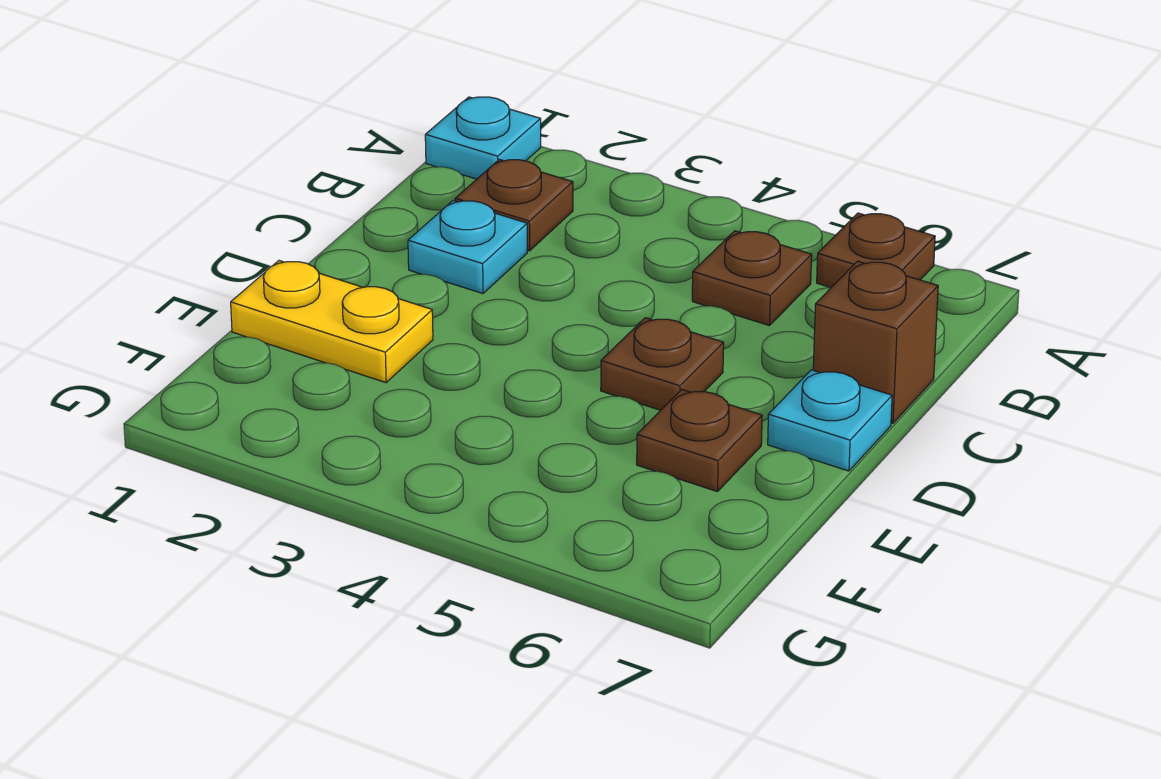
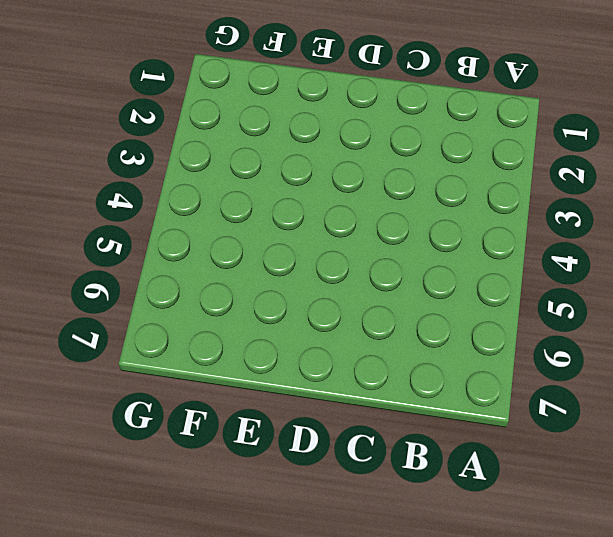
none -> cyan plate A1 level 1
none -> brown plate A6 level 1

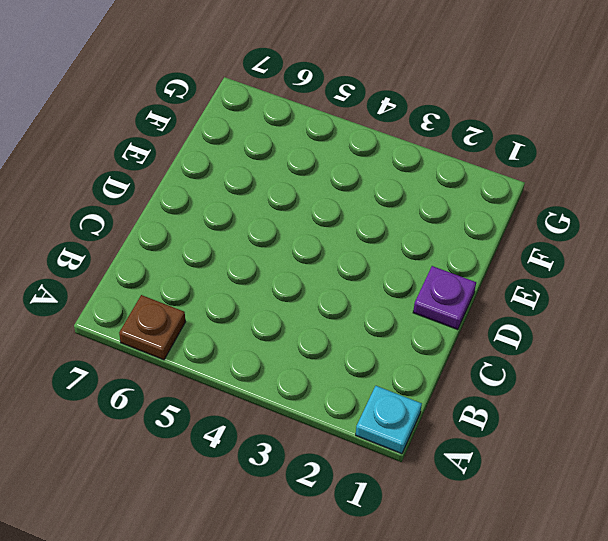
purple plate D1 level 1 -> none
none -> brown plate B2 level 1
none -> brown plate B5 level 1

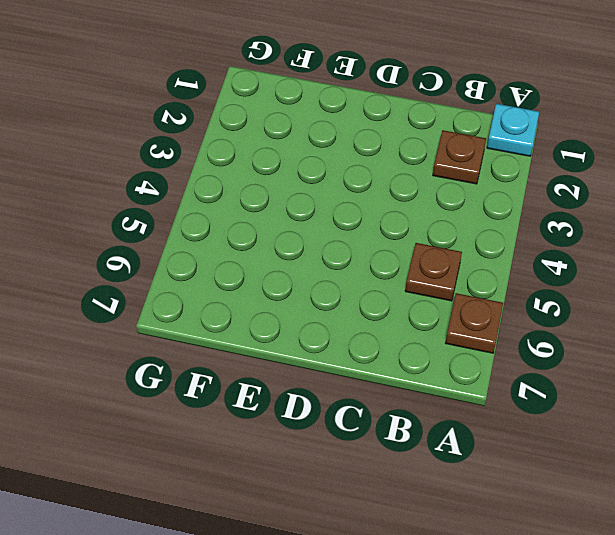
none -> cyan plate C2 level 1
none -> brown brick C7 level 1

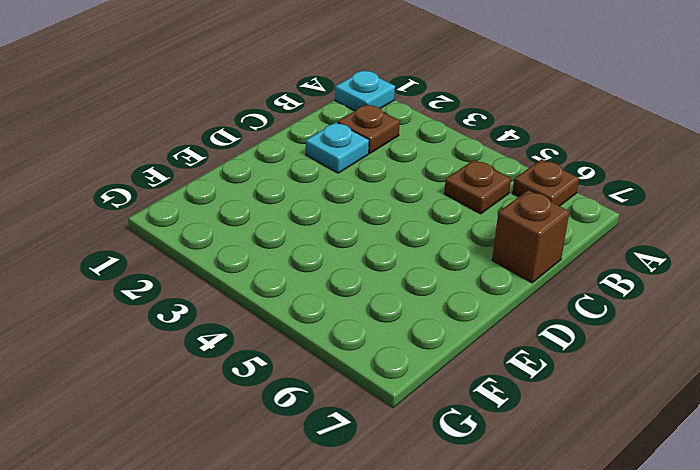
none -> brown plate D5 level 1
none -> cyan plate D7 level 1

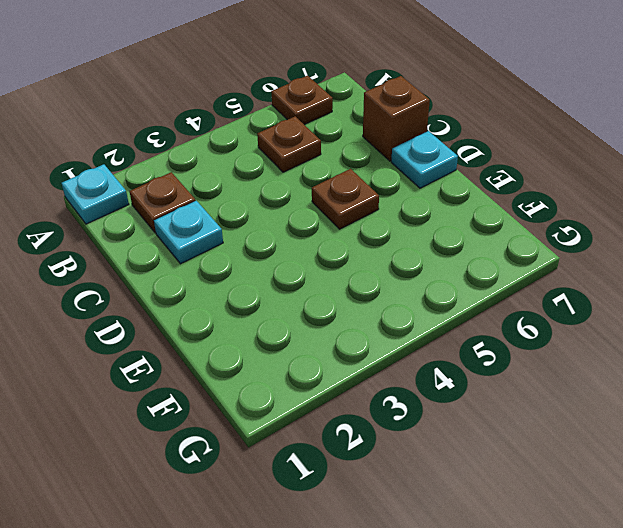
none -> yellow plate E1:E2 level 1
none -> brown plate E6 level 1

